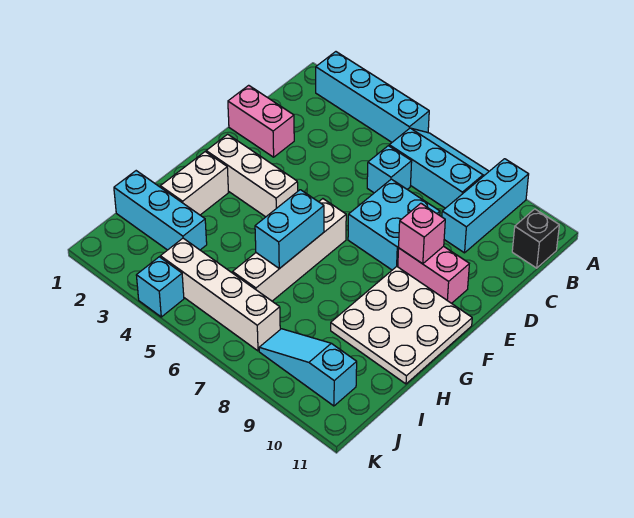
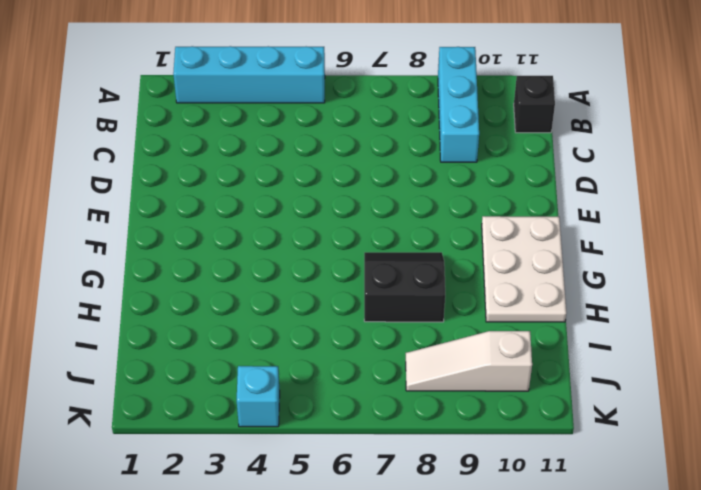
white plate F10:H11 level 1 -> white plate F9:H11 level 1
black slope G7:H8 level 1 top H -> none
white slope J8:J10 level 1 top 10 -> cyan slope J8:J10 level 1 top 10
none -> cyan slope A6:B8 level 1 top B
none -> cyan brick C6 level 1
none -> pink brick D1:D2 level 1

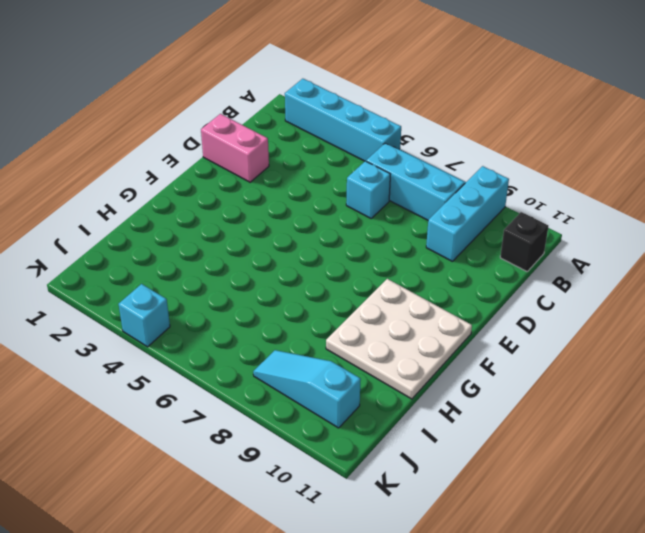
none -> cyan brick D7:E8 level 1
none -> pink brick E9:E10 level 1
none -> white brick F2:F4 level 1

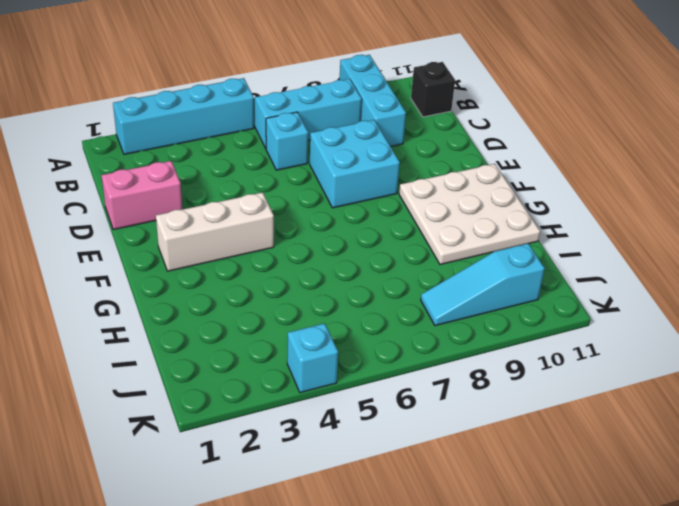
none -> pink brick E9:E10 level 1
none -> white brick F6:I6 level 1
none -> white brick G2:H2 level 1

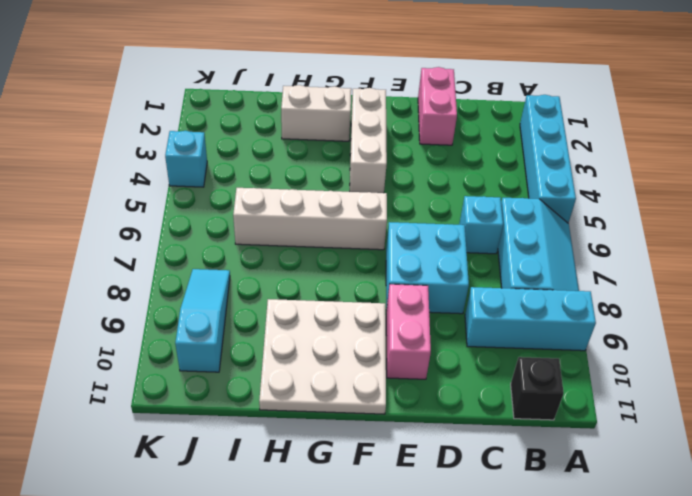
none -> cyan brick I1:I3 level 1
none -> white brick J4:J7 level 1
none -> pink brick E9 level 2

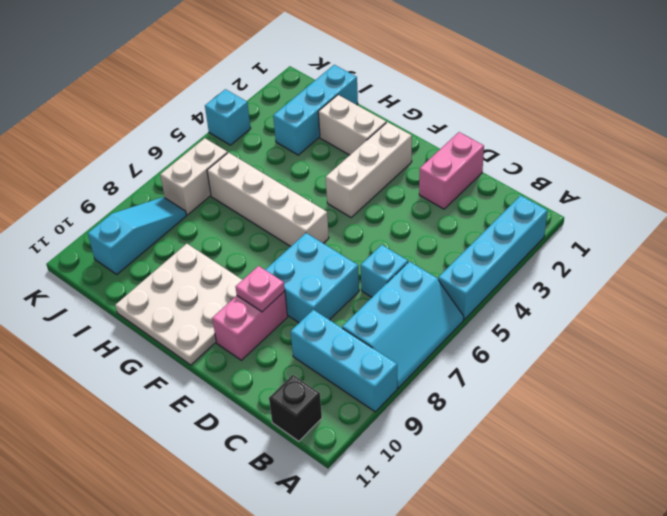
pink plate E9 level 2 -> pink brick E9 level 2
white brick J6:J7 level 1 -> white brick J4:J7 level 1
none -> cyan brick G6:H6 level 2

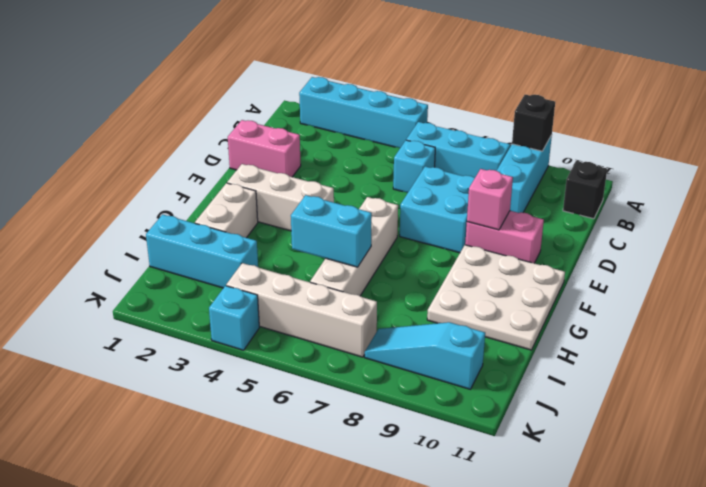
black brick A9 level 2 -> none
cyan brick H5:H6 level 2 -> cyan brick G6:H6 level 2

